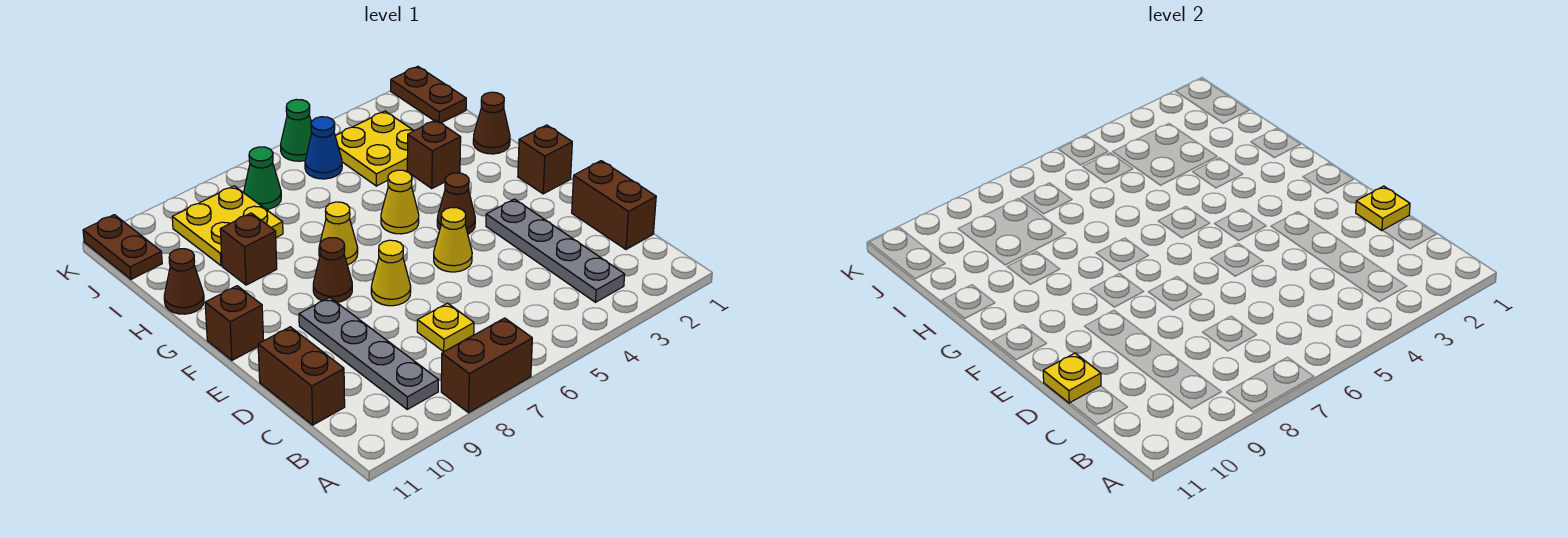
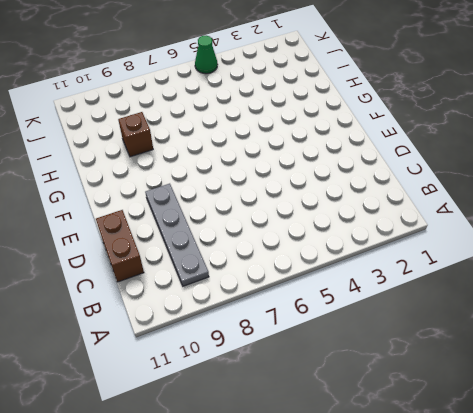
none -> brown brick A7:A8 level 1
none -> grey plate B3:E3 level 1
none -> brown brick C1:D1 level 1

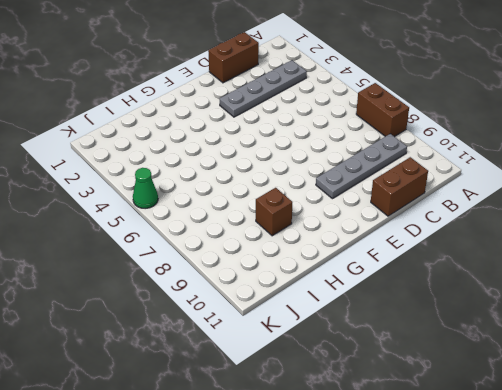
none -> yellow plate C7 level 1
none -> yellow cone E5 level 1
none -> yellow cone E7 level 1

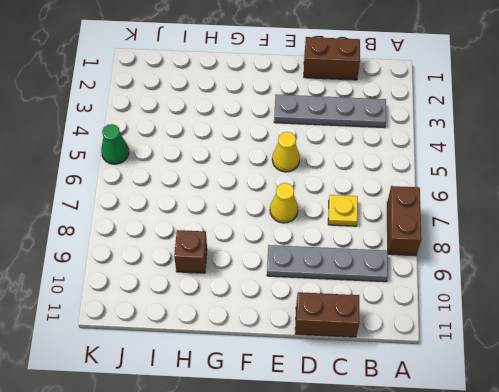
none -> brown brick F1 level 1
none -> brown cone F4 level 1
none -> brown cone F8 level 1

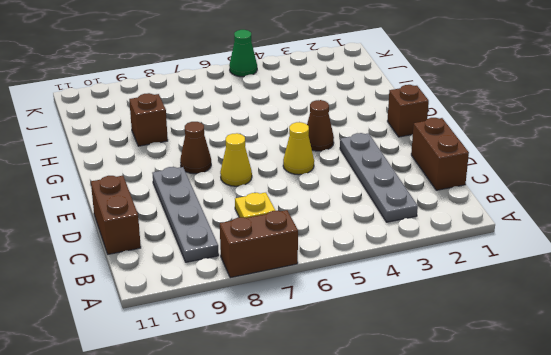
none -> brown brick F11 level 1
none -> yellow cone G5 level 1
none -> yellow cone G7 level 1

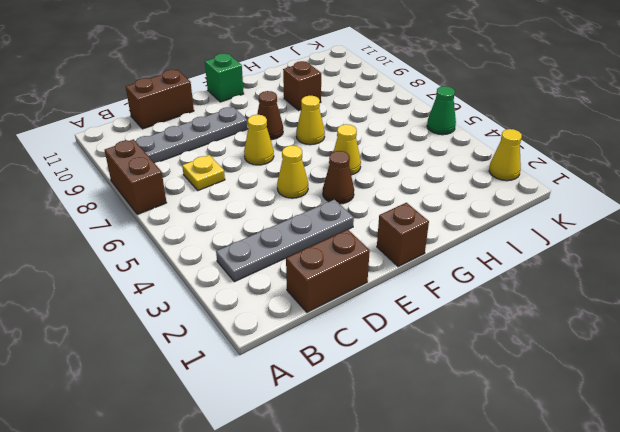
green brick F11 level 1 -> brown brick F11 level 1
yellow cone K2 level 1 -> none
none -> brown cone H1 level 1
none -> brown brick H3 level 1
none -> brown cone H11 level 1

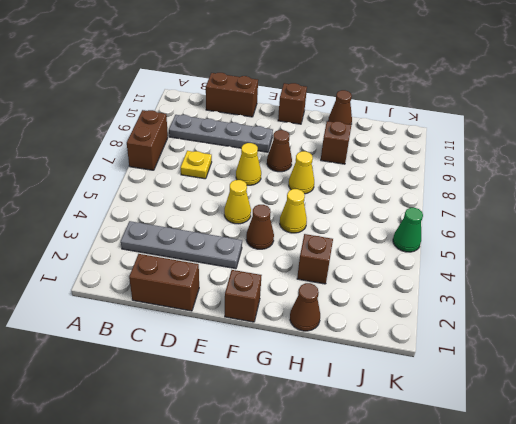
none -> yellow plate I3:J4 level 1
none -> yellow plate I8:J9 level 1
none -> brown plate J1:K1 level 1

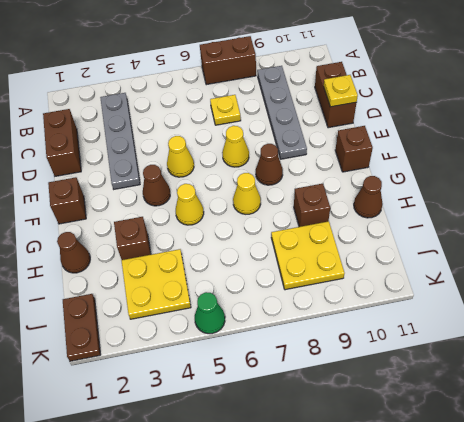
none -> blue cone J5 level 1
none -> green cone J7 level 1
none -> brown plate J11:K11 level 1

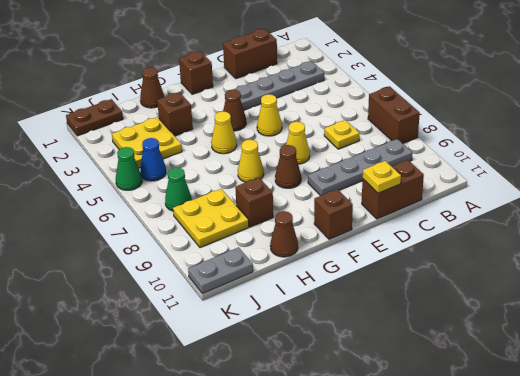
grey plate J11:K11 level 1 -> brown plate J11:K11 level 1
none -> yellow plate D1 level 2

